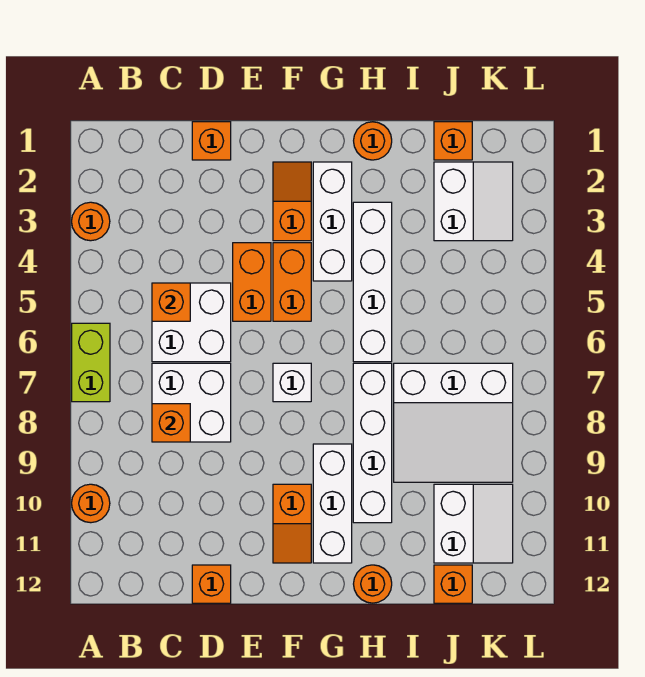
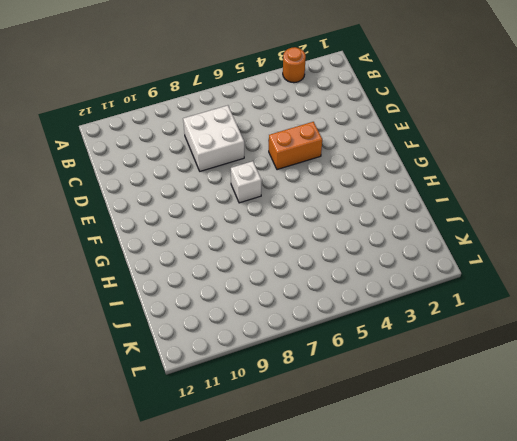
none -> lime brick A6:A7 level 1
none -> orange round brick A10 level 1
none -> white brick C5:D6 level 1

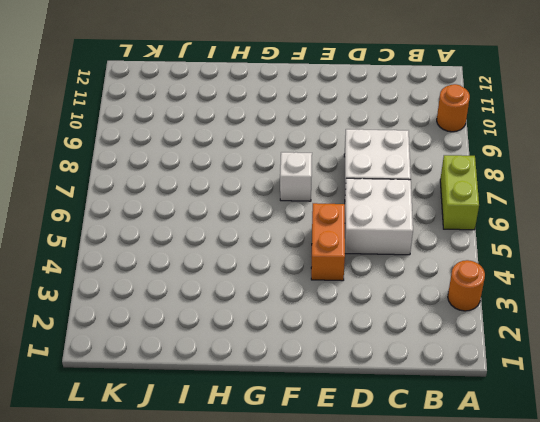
none -> orange brick D1 level 1
none -> orange brick D12 level 1
none -> orange slope F2:F3 level 1 top 3

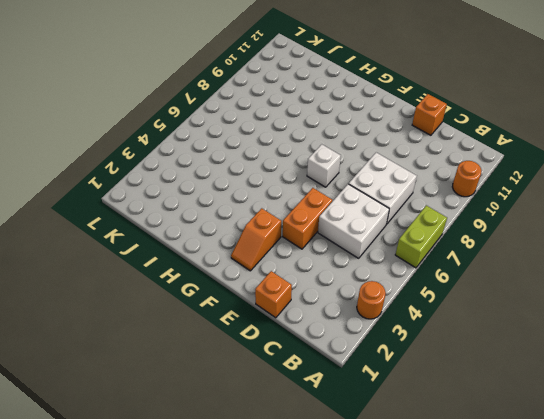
none -> orange brick F4:F5 level 1
none -> orange slope F10:F11 level 1 top 10
none -> white brick G2:G4 level 1

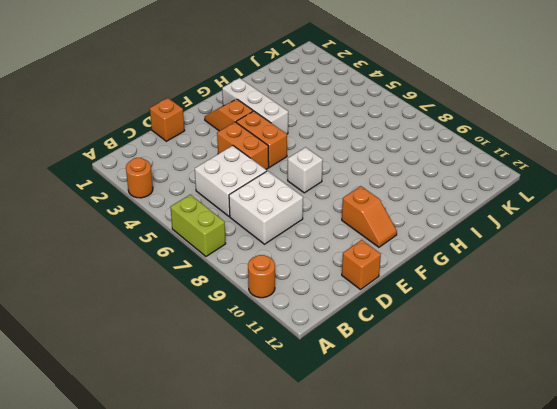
none -> white brick G9:G11 level 1
none -> orange round brick H1 level 1
none -> white brick H3:H6 level 1

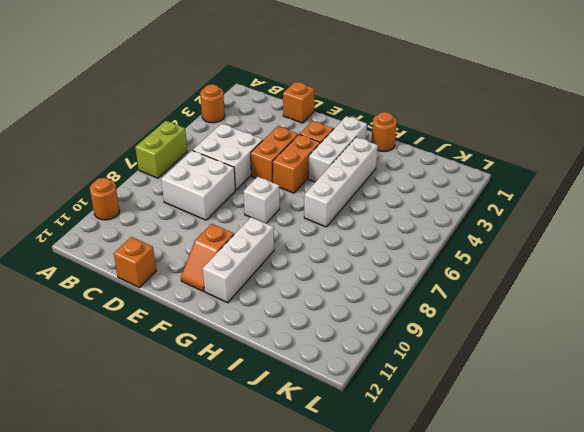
none -> white brick H7:H10 level 1
none -> orange round brick H12 level 1
none -> white slope I7:K9 level 1 top 7

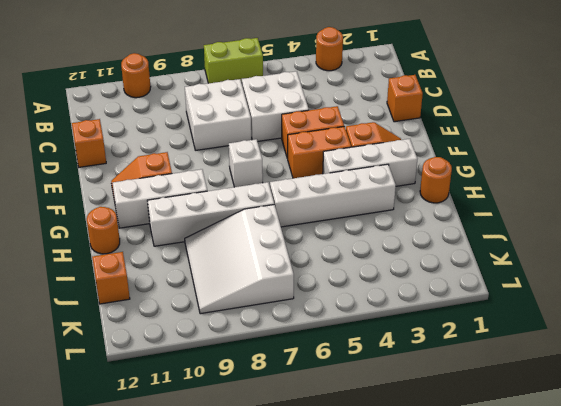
none -> orange brick J1 level 1
none -> white slope J2:K3 level 1 top J
none -> white slope J10:K11 level 1 top J

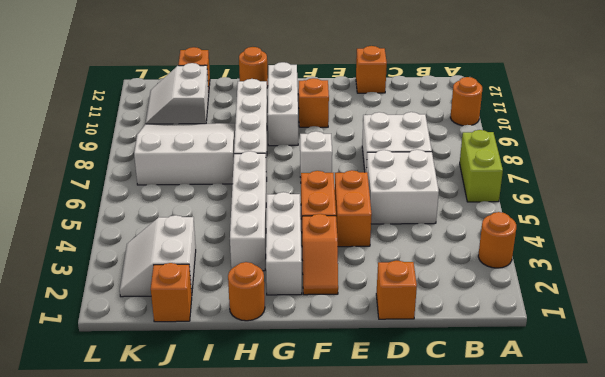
none -> orange brick C5 level 2
none -> orange brick C8 level 2

